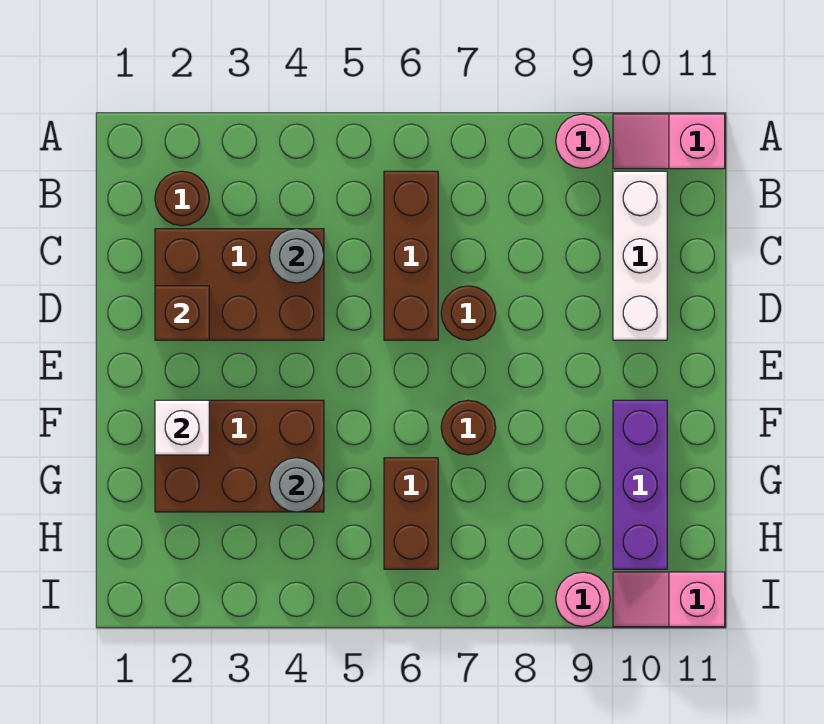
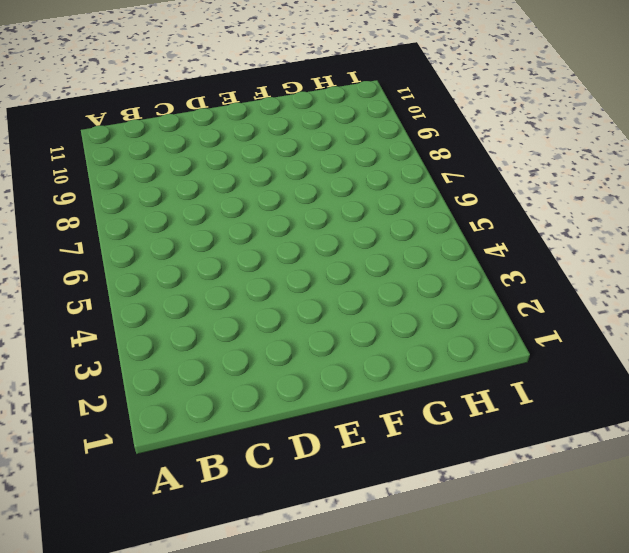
none -> pink round brick A9 level 1
none -> pink slope A10:A11 level 1 top 11
none -> brown round brick B2 level 1

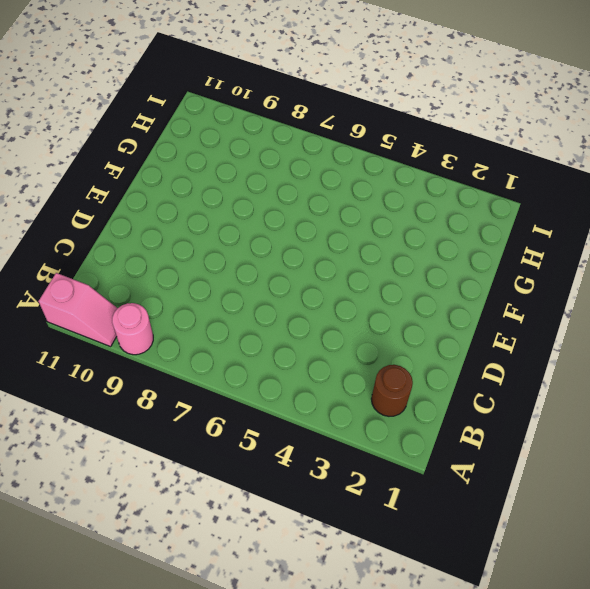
none -> brown brick B6:D6 level 1
none -> white brick B10:D10 level 1
none -> brown brick C2:D4 level 1

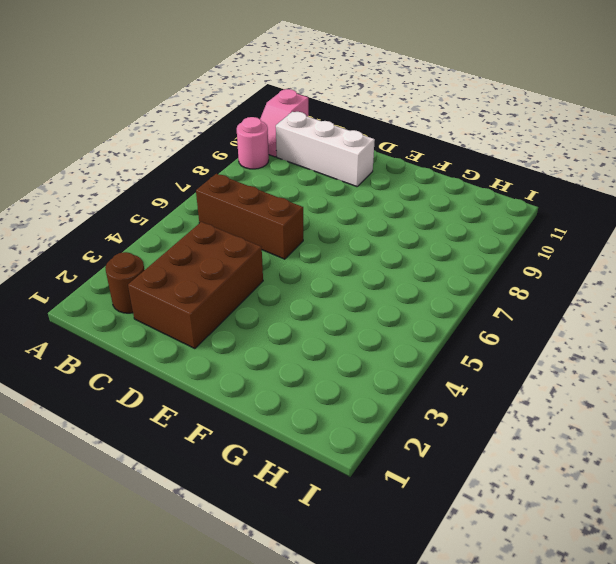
none -> brown round brick D7 level 1
none -> brown brick F2:G4 level 1
none -> brown round brick F7 level 1

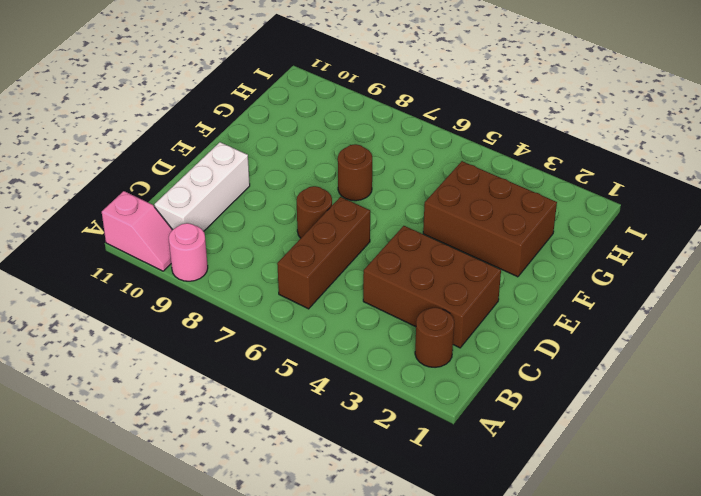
none -> purple brick F10:H10 level 1
none -> brown brick G6:H6 level 1
none -> pink round brick I9 level 1

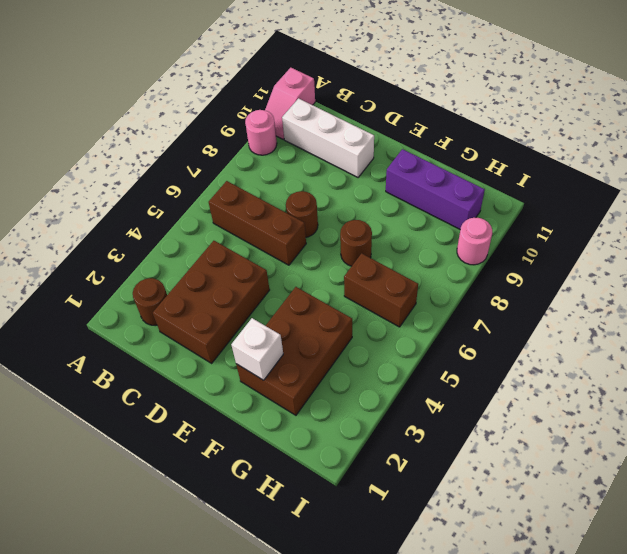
none -> pink slope I10:I11 level 1 top 11
none -> grey round brick C4 level 2
none -> brown brick D2 level 2

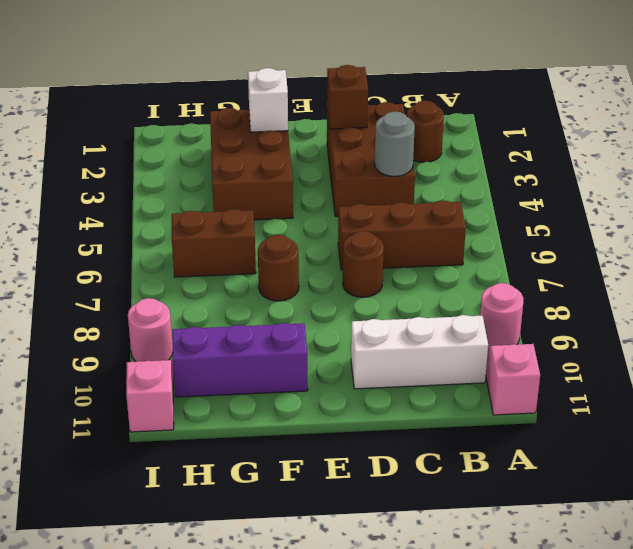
none -> grey round brick G4 level 2

